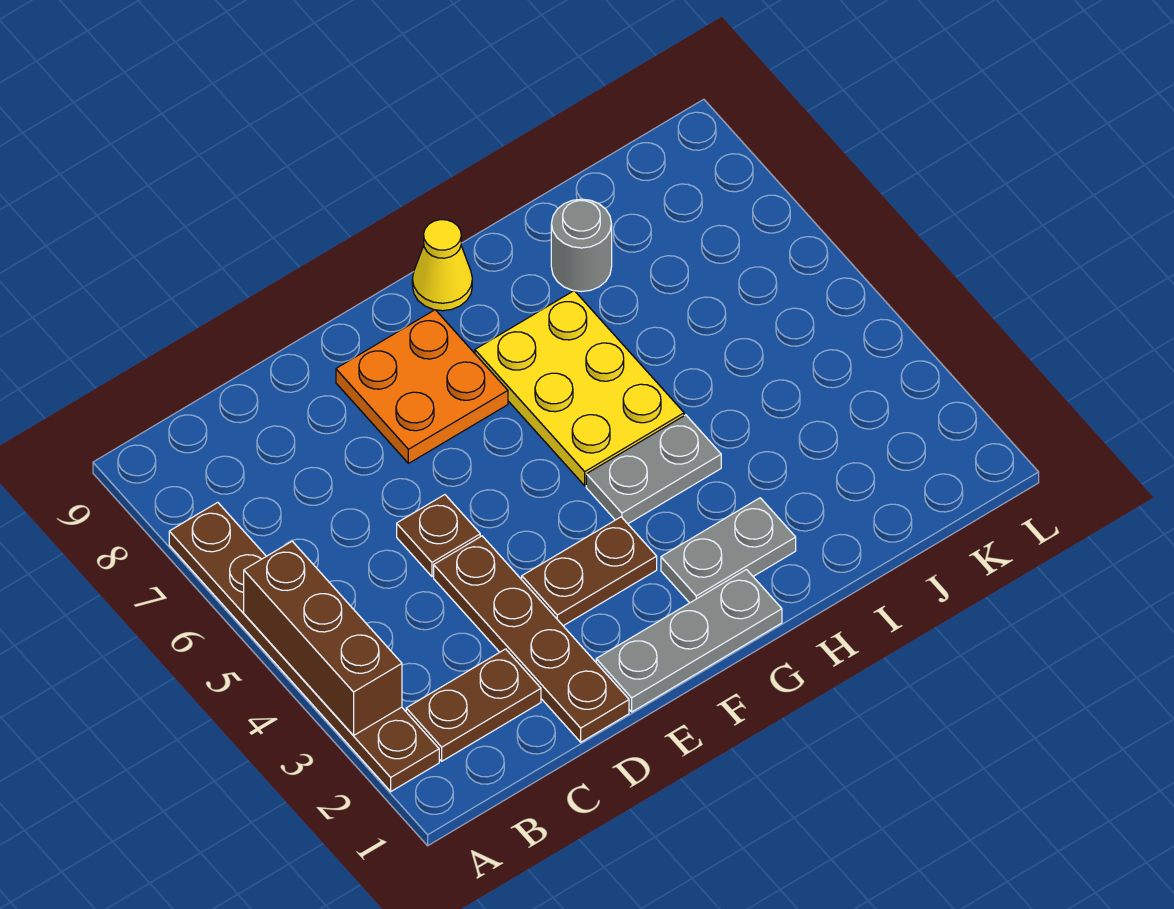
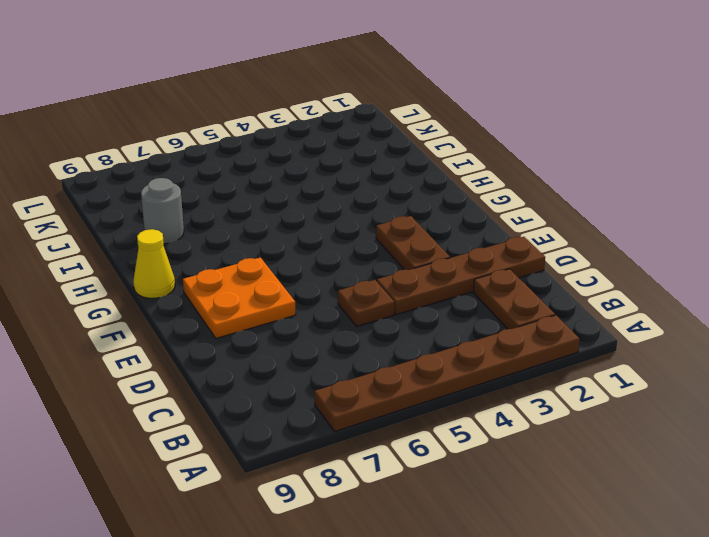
none -> grey plate E1:G1 level 1
none -> grey plate G2:H2 level 1
none -> grey plate G4:H4 level 1

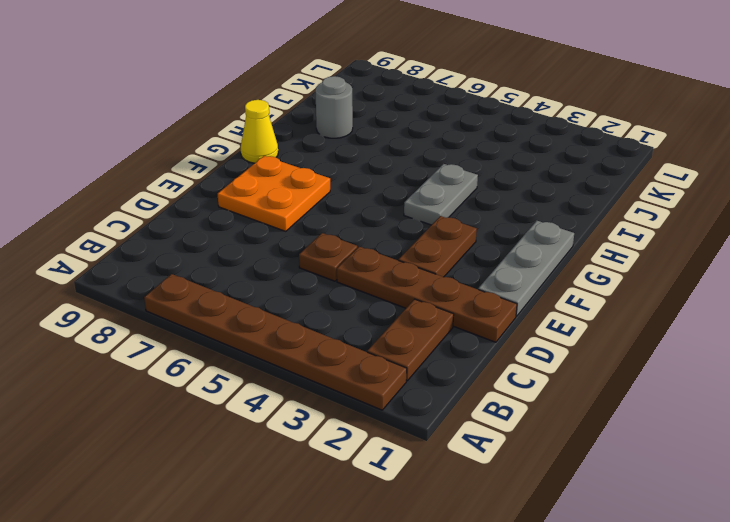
none -> grey plate G2:H2 level 1
none -> yellow plate G5:H7 level 1
none -> brown brick A3:A5 level 2

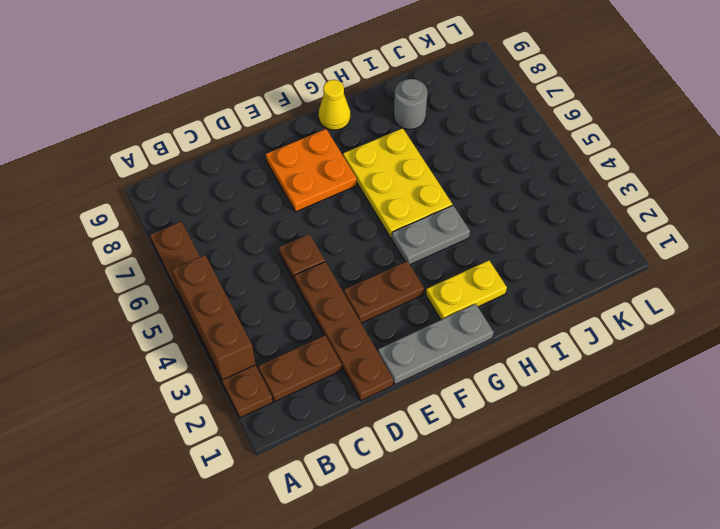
yellow plate G2:H2 level 1 -> grey plate G2:H2 level 1

